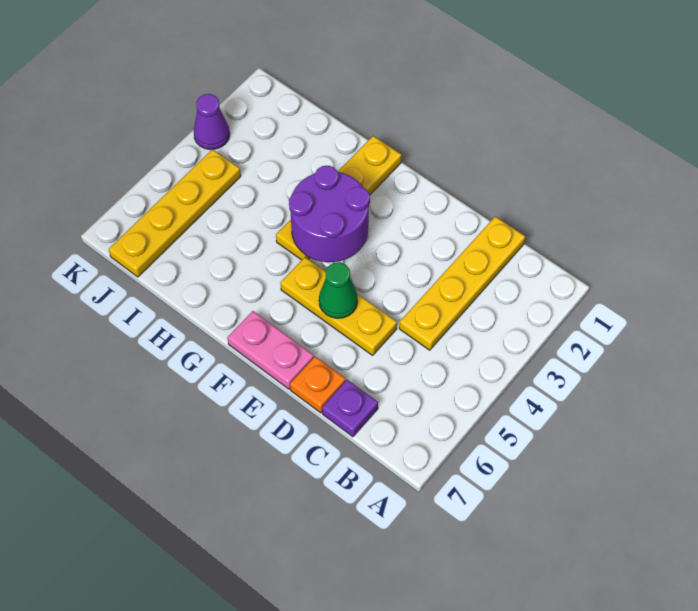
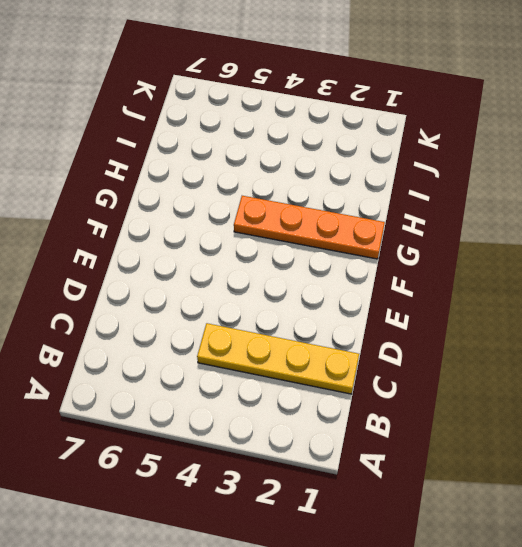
orange plate G1:G4 level 1 -> yellow plate G1:G4 level 1
none -> purple plate C7 level 1
none -> yellow plate D5:F5 level 1

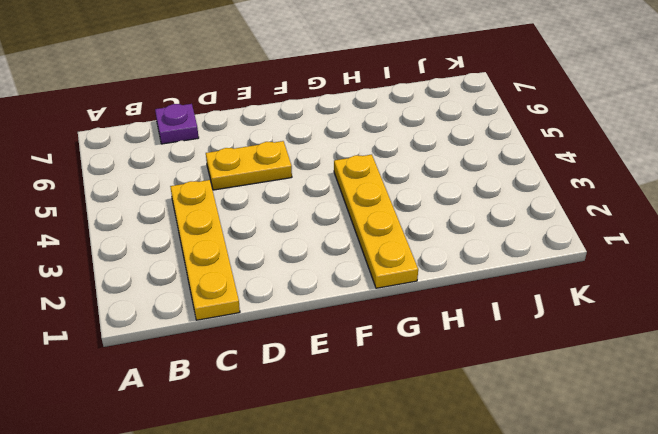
yellow plate D5:E5 level 1 -> yellow plate D5:F5 level 1
none -> orange plate D7 level 1
none -> pink plate E7:F7 level 1

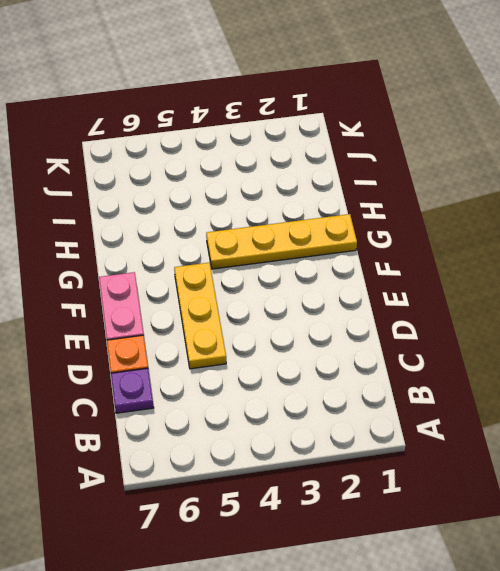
none -> yellow plate C1:C4 level 1
none -> yellow plate J4:J7 level 1

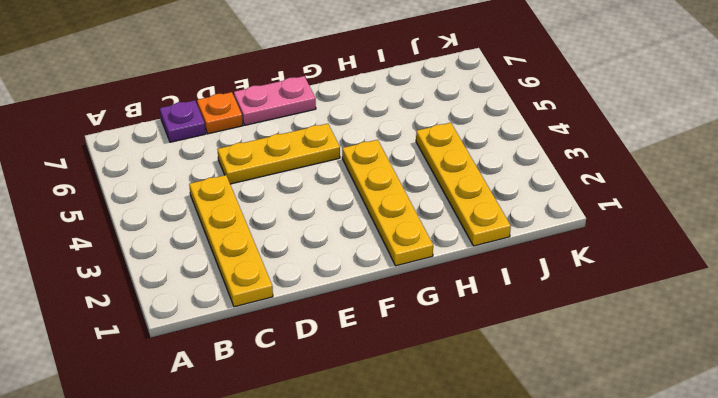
yellow plate I1:I4 level 1 -> yellow plate J4:J7 level 1
none -> purple cone K3 level 1
none -> green cone E5 level 2

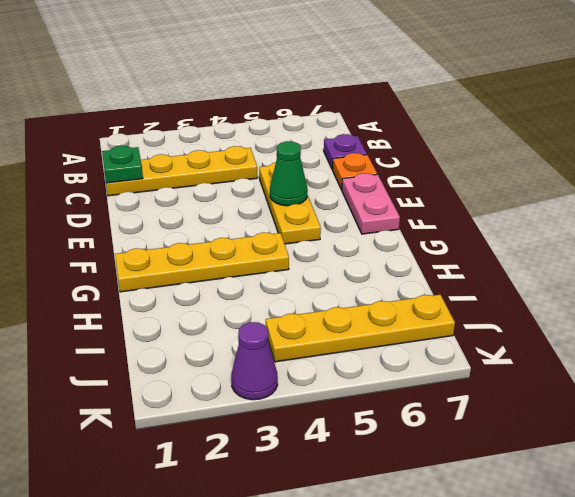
green plate C1 level 2 -> none
none -> purple round brick F3:G4 level 2

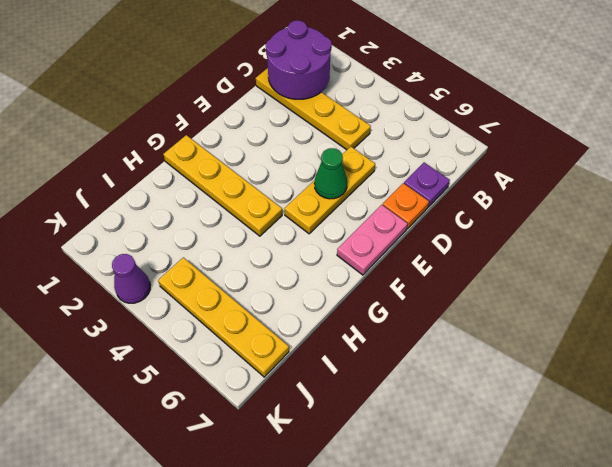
purple round brick B1:C2 level 2 -> purple round brick F3:G4 level 2

